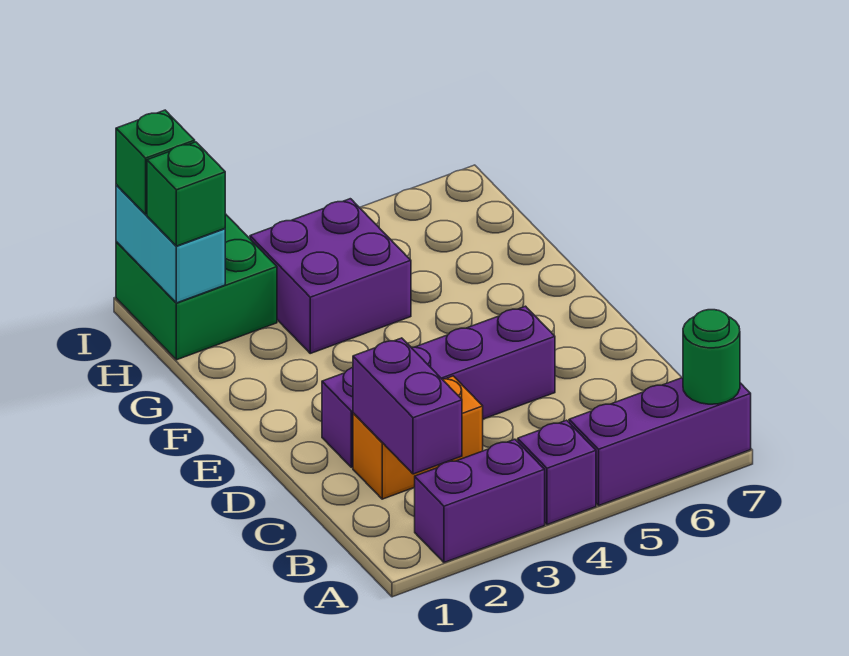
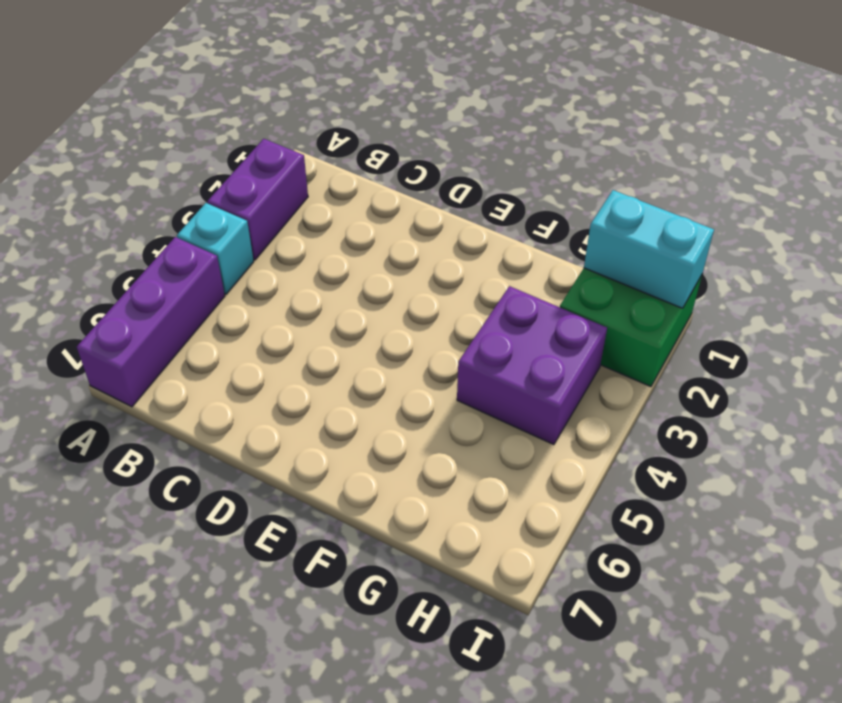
cyan brick A4 level 1 -> purple brick A4 level 1
none -> orange brick C2:C3 level 1
none -> purple brick D2:D5 level 1
none -> green round brick A7 level 2

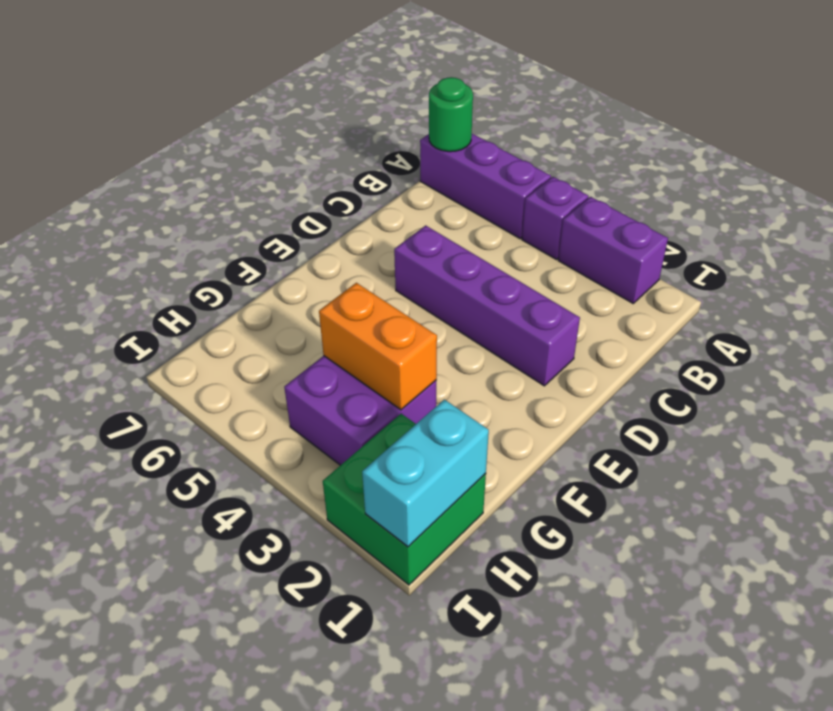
orange brick G3:G4 level 2 -> orange brick C2:C3 level 1
none -> purple brick B2:C2 level 2
none -> green brick H1 level 3
none -> green brick I1 level 3

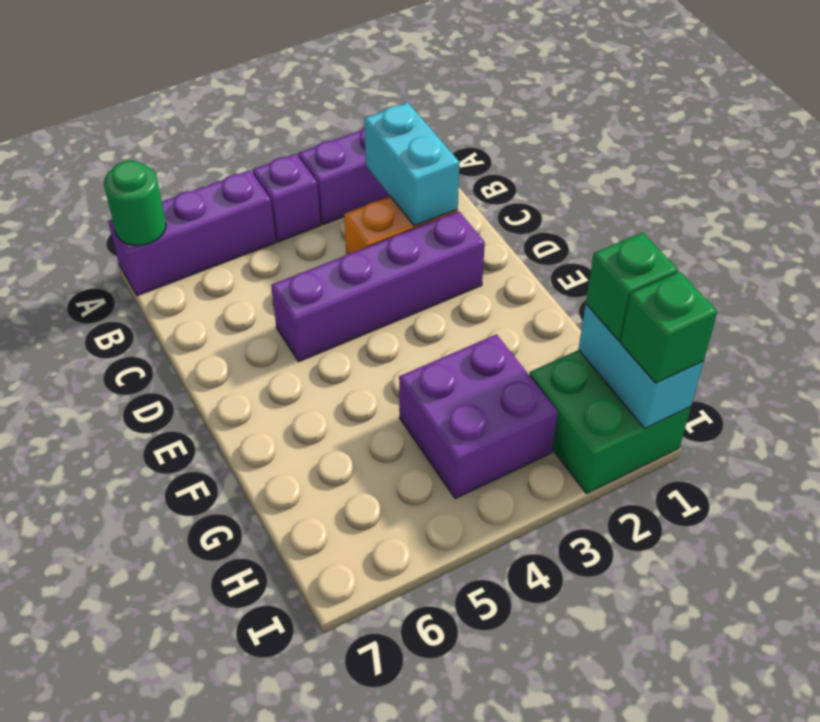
cyan brick B2:C2 level 2 -> purple brick B2:C2 level 2

